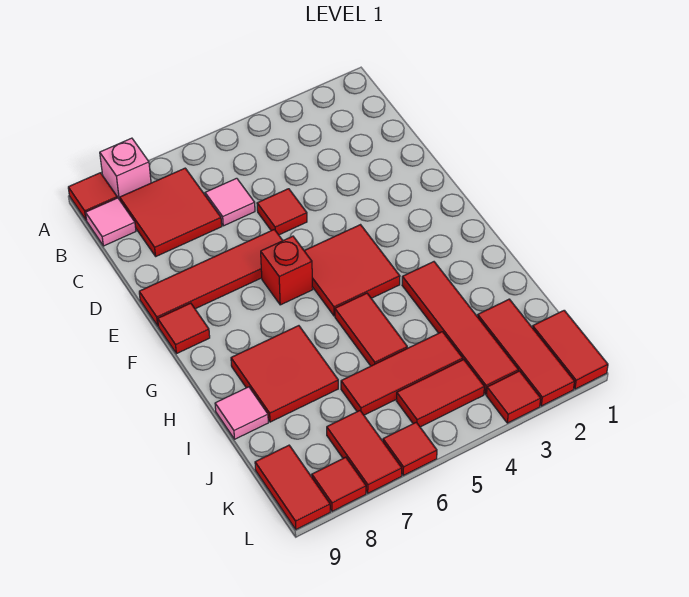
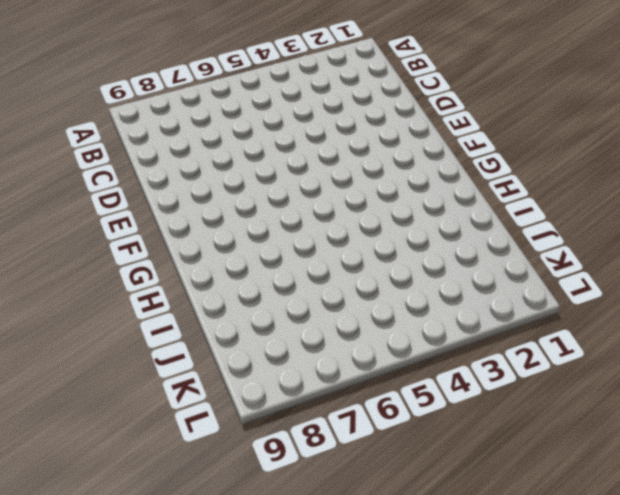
none -> pink brick A8 level 1
none -> red tile A9 level 1
none -> red tile B7:C8 level 1

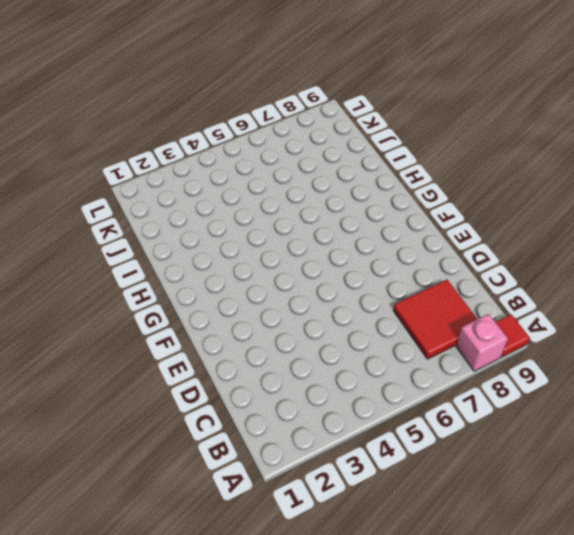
none -> pink tile B9 level 1
none -> pink tile C6 level 1
none -> red tile D5 level 1

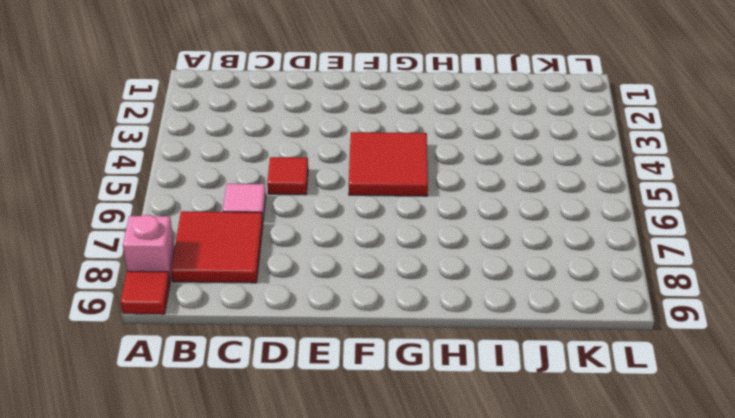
none -> pink tile B9 level 1
none -> red tile E6:E9 level 1
none -> red brick F6 level 1

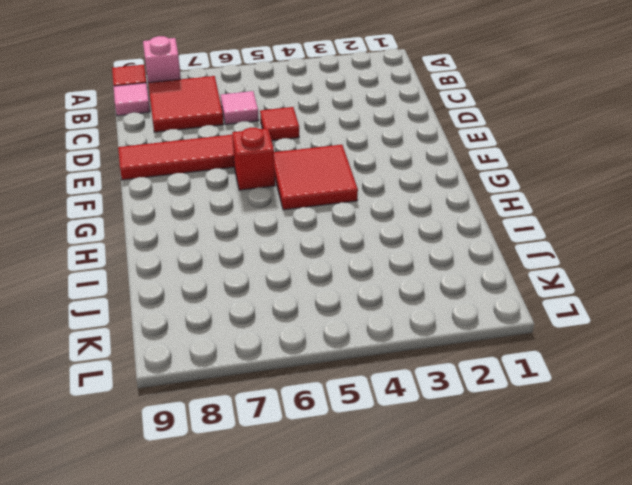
none -> red tile F9 level 1
none -> red tile H3:K3 level 1
none -> red tile H5:I5 level 1

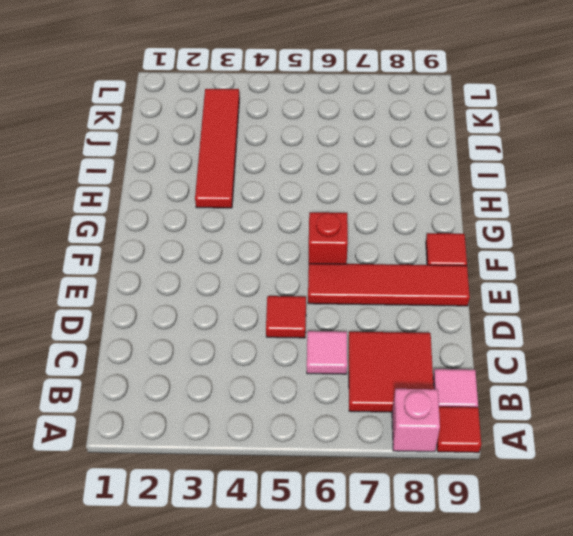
none -> red tile F4:G5 level 1
none -> red tile H5:I5 level 1
none -> red tile H7:I8 level 1

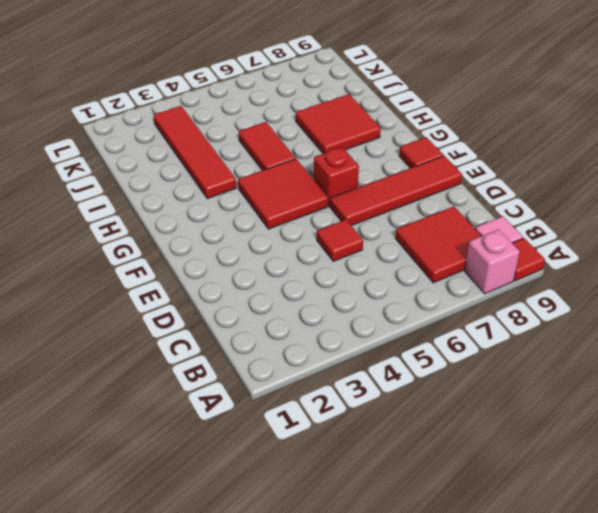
none -> pink tile C6 level 1
none -> pink tile I9 level 1
none -> red tile J2:L2 level 1

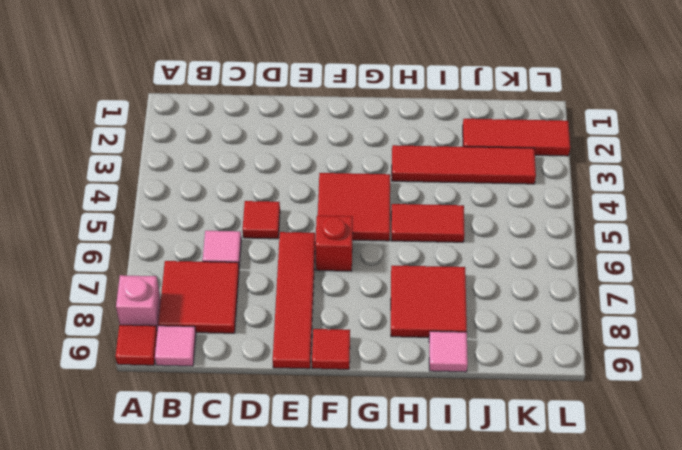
none -> red tile J4:J6 level 1
none -> red tile K1:L1 level 1
none -> red tile K4:K5 level 1

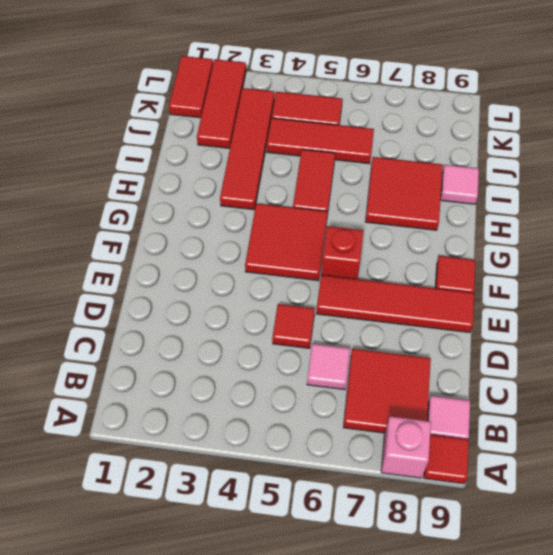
none -> red tile K7:L7 level 1
none -> red tile K9:L9 level 1
none -> red tile L3 level 1

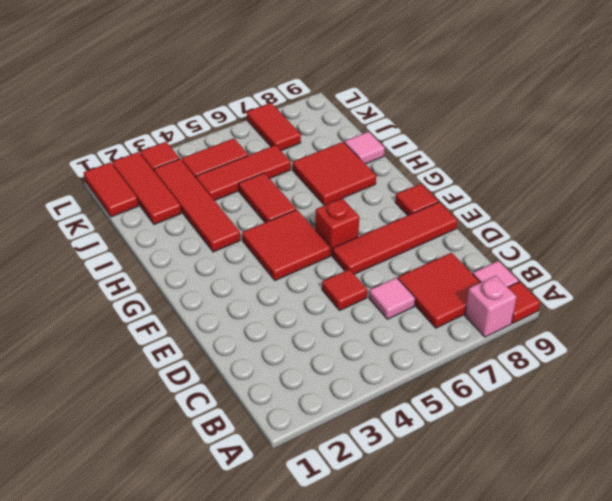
none -> red tile K9:L9 level 1
none -> red tile L6 level 1
none -> red tile L8 level 1

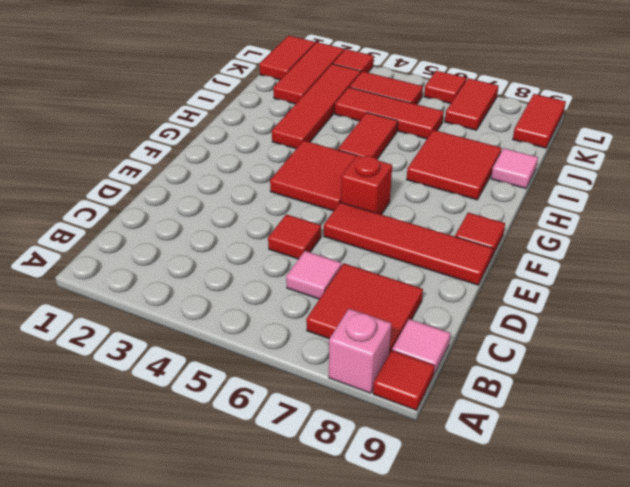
none -> red tile L8 level 1

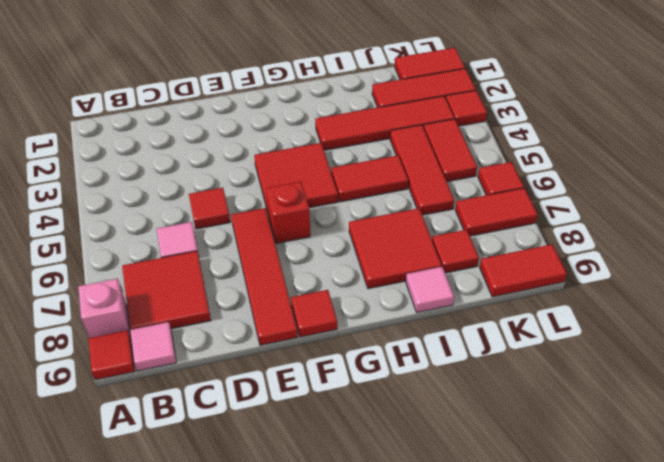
red tile J8 level 1 -> red tile L8 level 1

